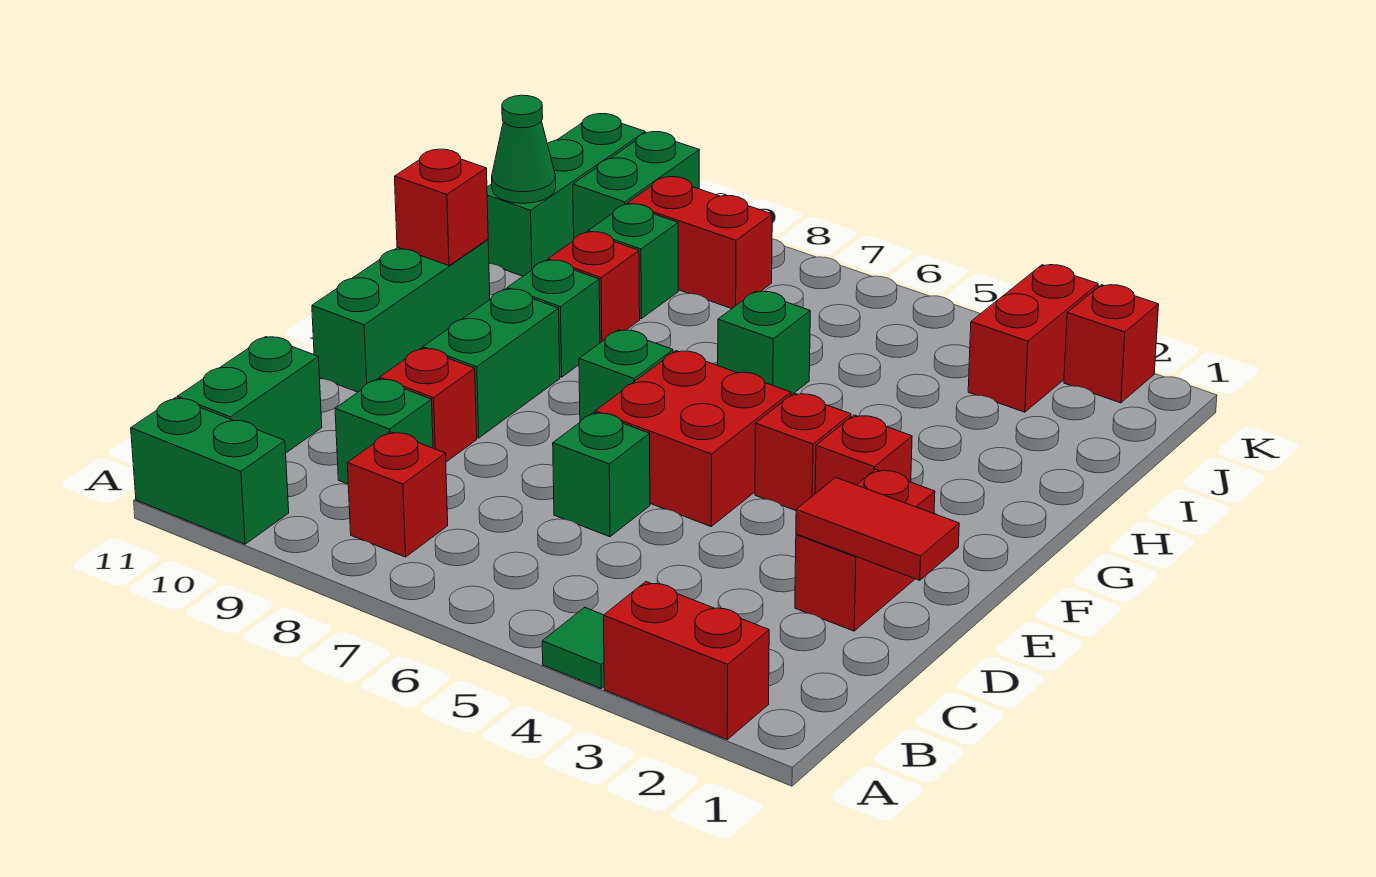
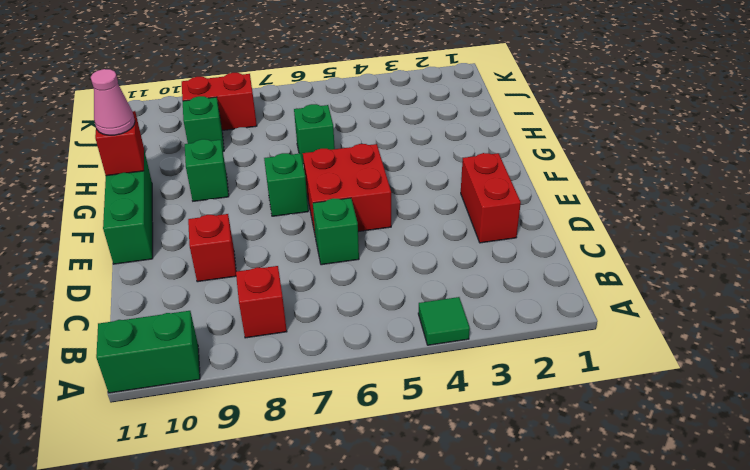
pink cone G11 level 3 -> none
none -> red brick A2:A3 level 1
none -> green brick B11:C11 level 1
none -> green brick C9 level 1

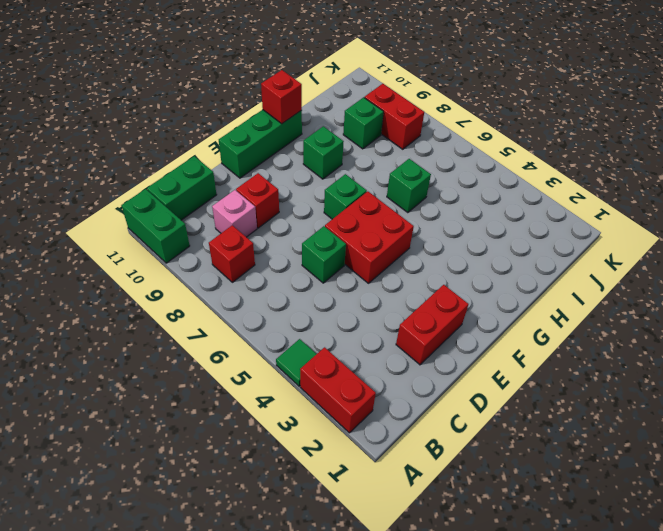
pink brick C9 level 1 -> green brick C9 level 1
none -> green brick E9:F9 level 1
none -> red brick F3 level 1
none -> red brick F4 level 1

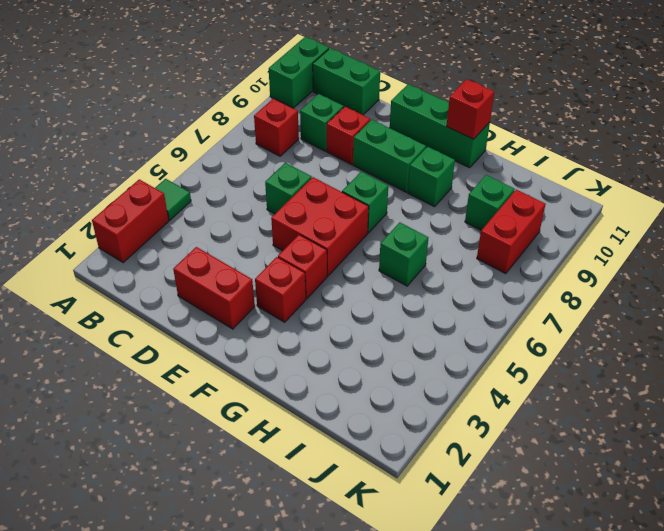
none -> red brick H9 level 1
none -> green brick I11:K11 level 1
none -> red brick J3:K3 level 1

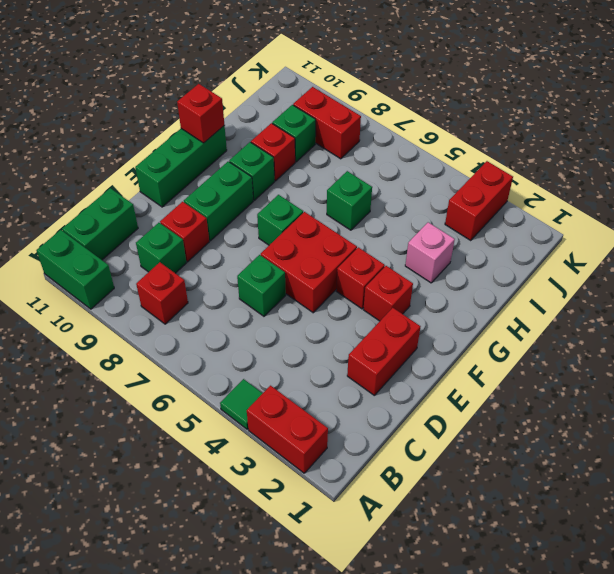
pink brick H3 level 1 -> none
none -> green brick I11:K11 level 1
none -> green brick J10:K10 level 1
none -> red brick K2 level 1

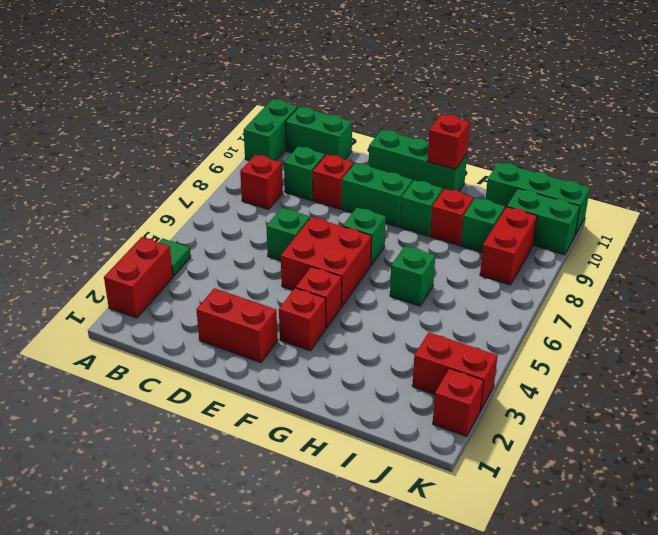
none -> red tile D1:D2 level 2
none -> green cone I11 level 2

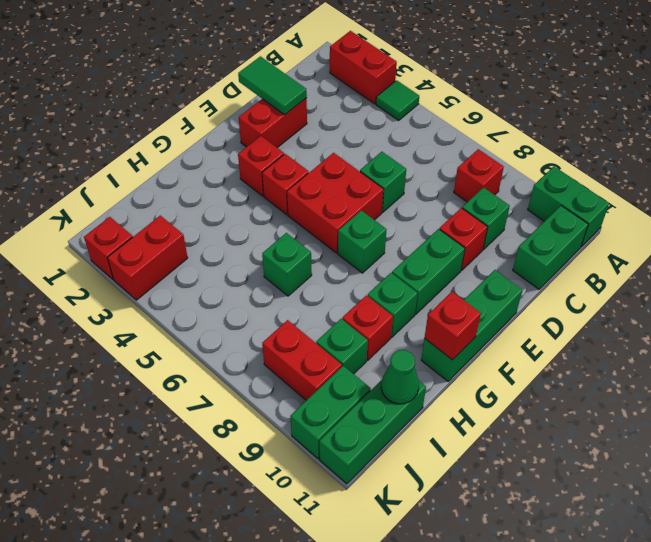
green tile D1:D2 level 2 -> red tile D1:D2 level 2

